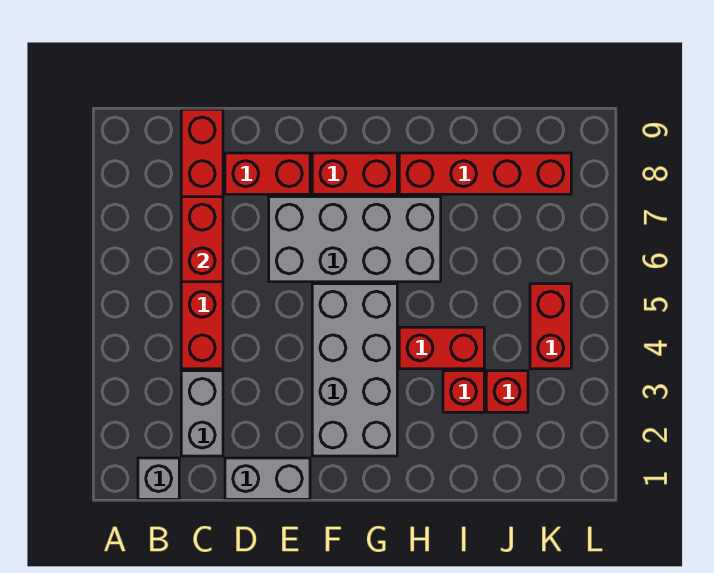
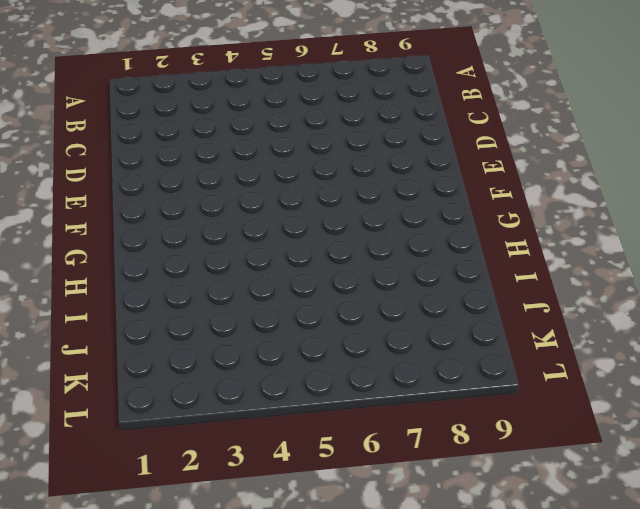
none -> grey brick B1 level 1
none -> grey brick C2:C3 level 1
none -> red brick C4:C9 level 1

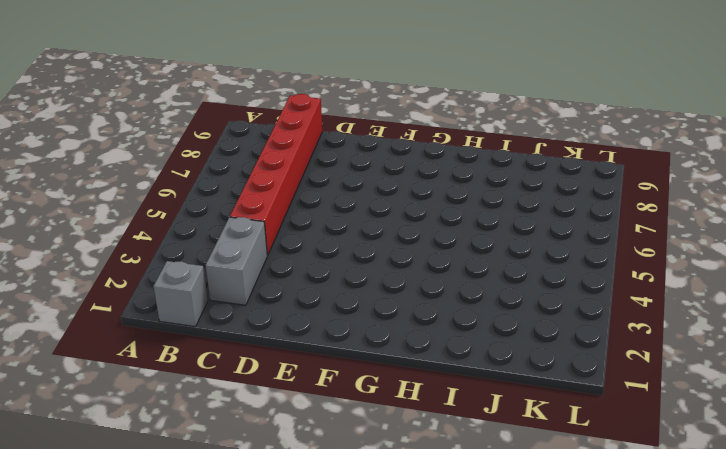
none -> grey brick D1:E1 level 1
none -> red brick D8:E8 level 1
none -> grey brick E6:H7 level 1

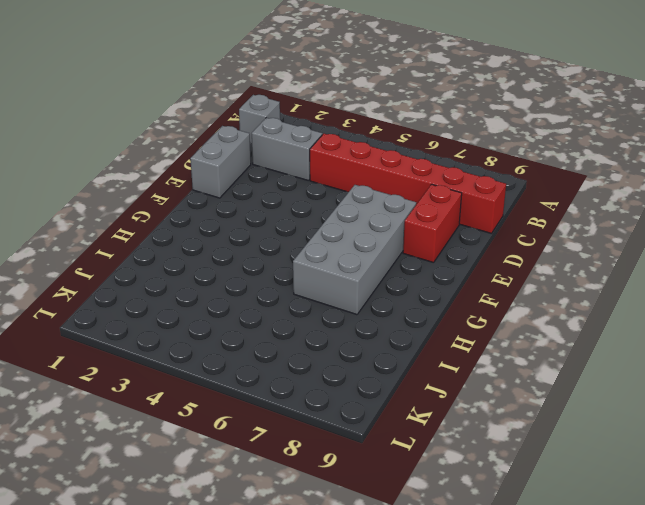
none -> grey brick F2:G5 level 1
none -> red brick F8:G8 level 1
none -> red brick H4:I4 level 1

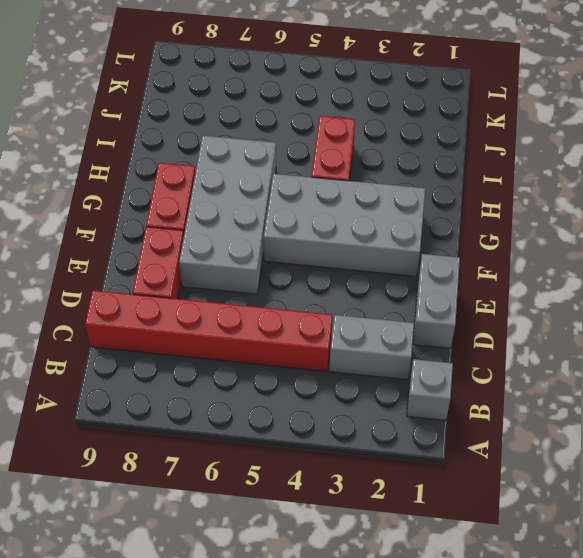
none -> red brick H8:K8 level 1
none -> red brick I3 level 1
none -> red brick J3 level 1

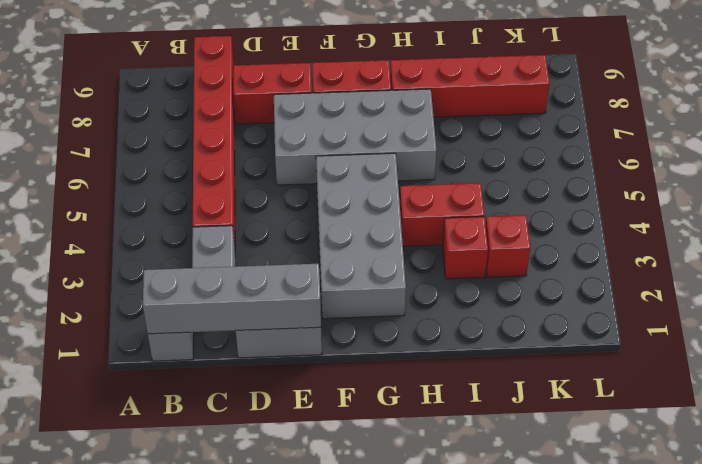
grey brick B1:E1 level 2 -> none
none -> red brick K4:K5 level 1
none -> red brick C6:C7 level 2

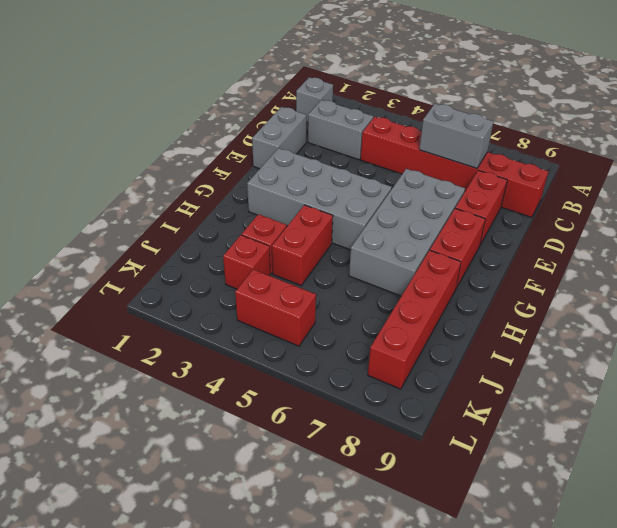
grey brick C6:C7 level 2 -> red brick C6:C7 level 2

